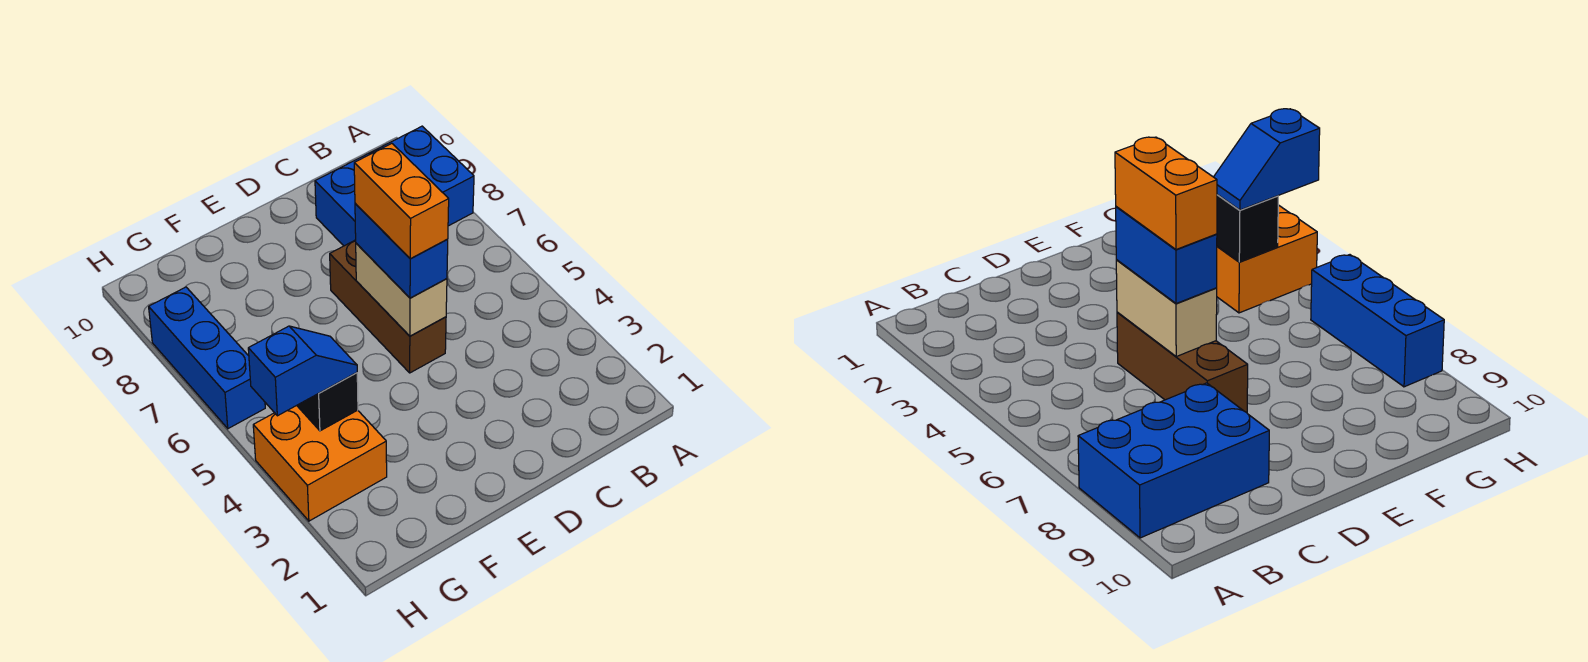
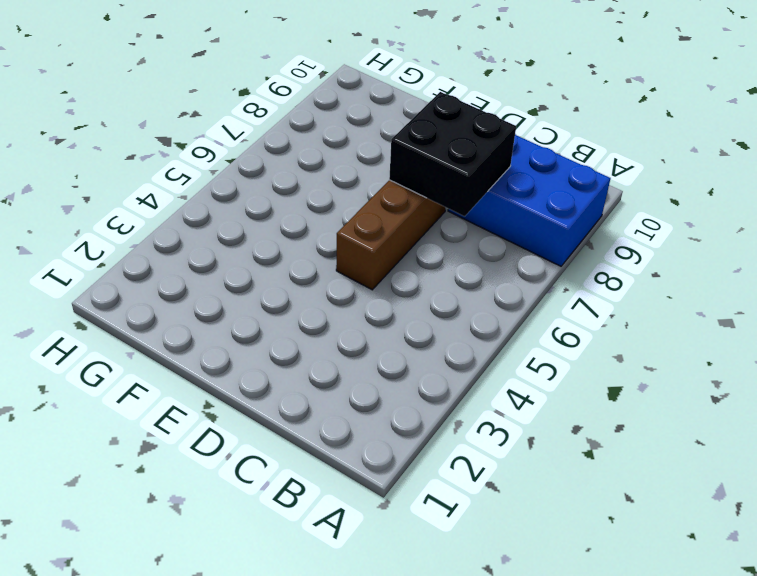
black brick C7:D8 level 2 -> none
none -> orange brick G3:H4 level 1
none -> blue brick H6:H8 level 1

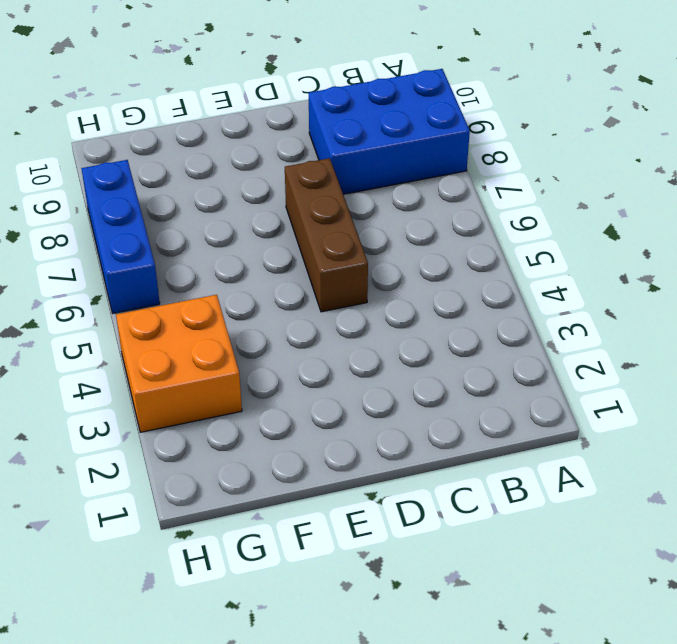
none -> tan brick D5:D6 level 2
none -> black brick G4 level 2

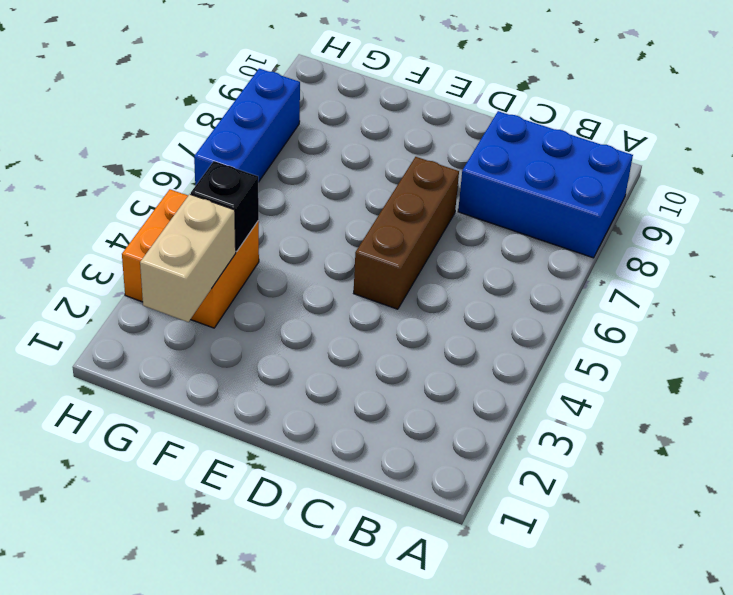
tan brick G2:G3 level 2 -> tan brick D5:D6 level 2
none -> blue brick D5:D6 level 3
none -> blue slope G4:H4 level 3 top H

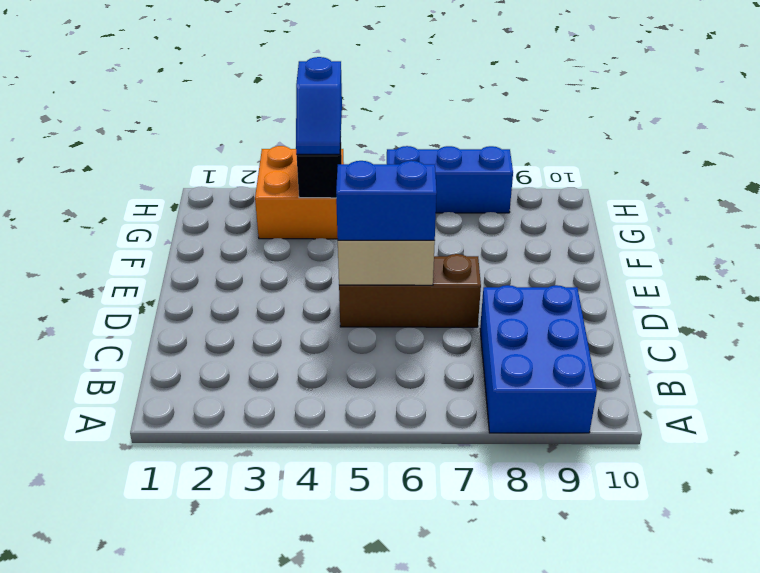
none -> orange brick D5:D6 level 4

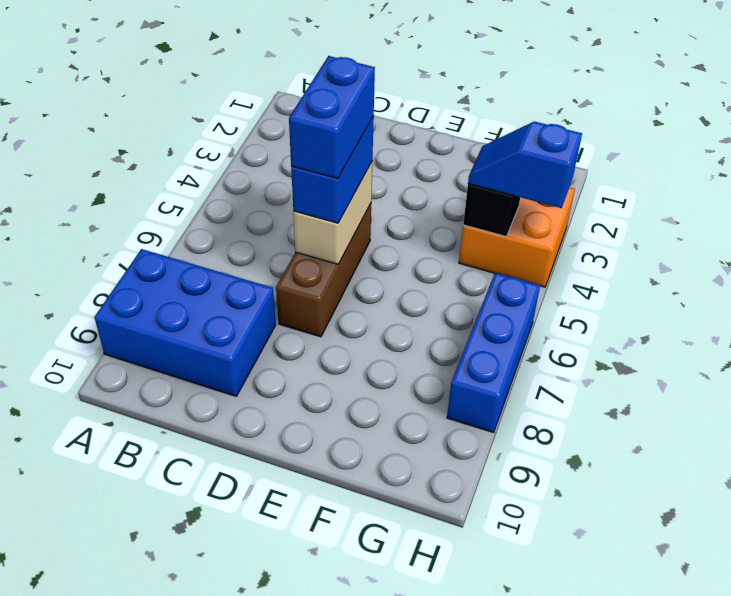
blue brick D5:D6 level 4 -> orange brick D5:D6 level 4

